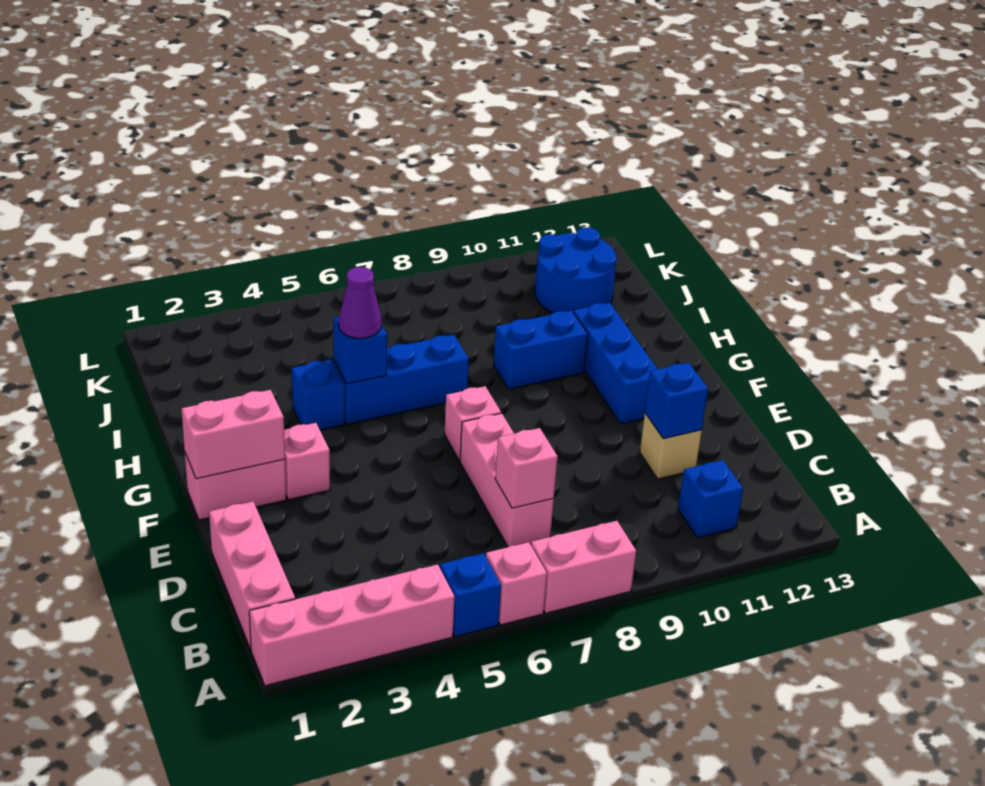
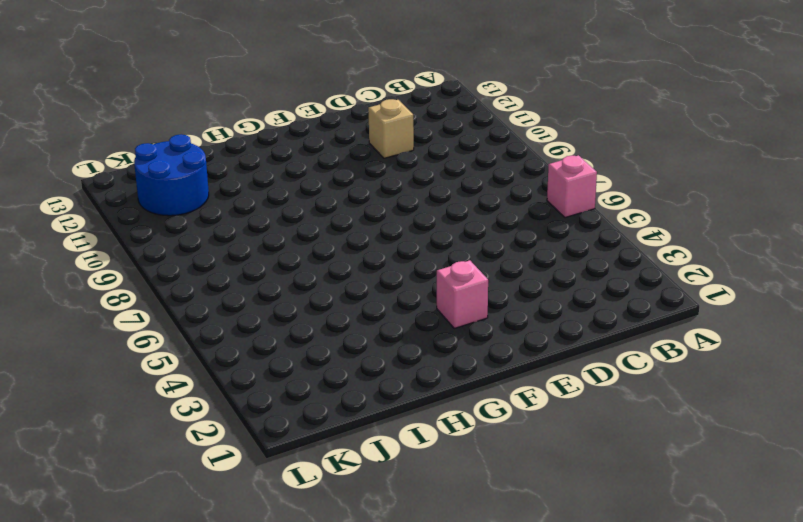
none -> pink brick A1:A4 level 1
none -> blue brick A5 level 1
none -> pink brick A7:A8 level 1

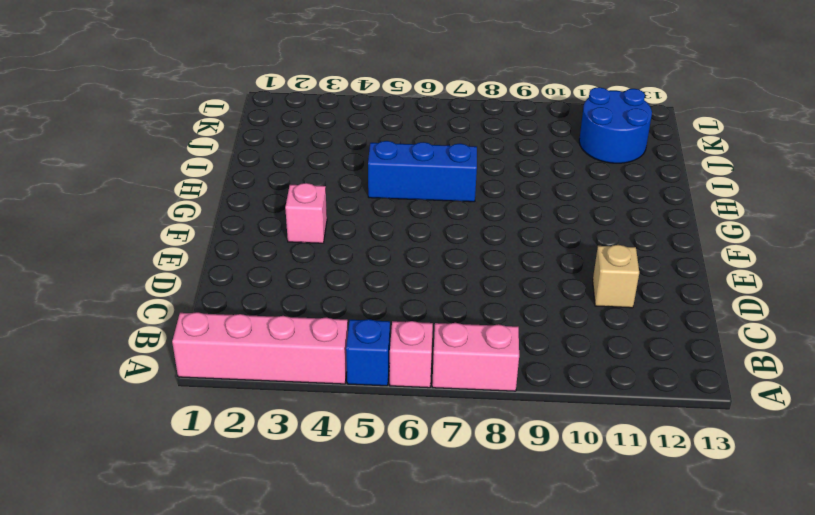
none -> pink brick B1:D1 level 1
none -> blue brick B11 level 1
none -> pink brick C7:E7 level 1

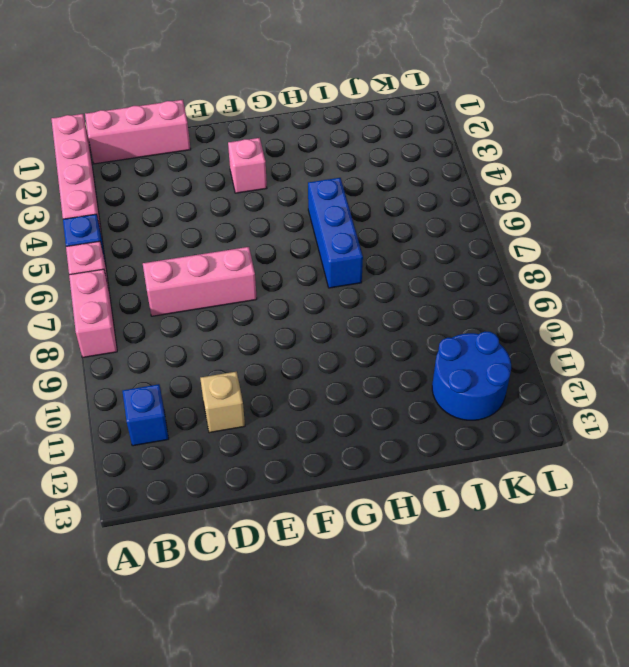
none -> pink brick F1:F2 level 1
none -> pink brick F7 level 1
none -> blue brick F11:H11 level 1

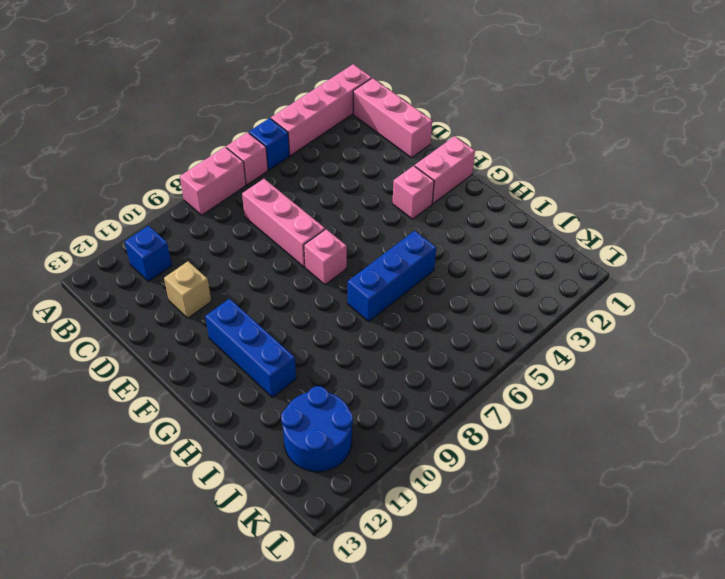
none -> blue brick H4 level 1
none -> blue brick H9:H10 level 1
none -> pink brick C7 level 2

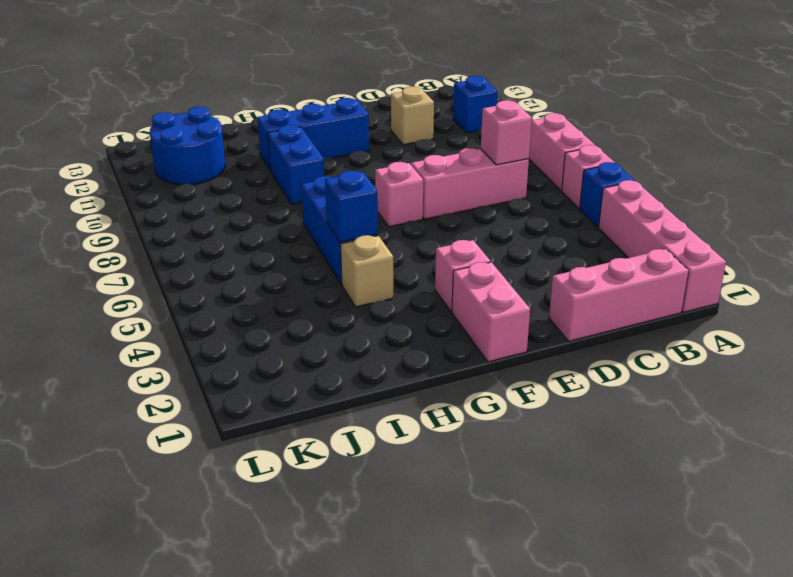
tan brick H4 level 1 -> blue brick H4 level 1
none -> blue brick D11 level 2
none -> pink brick F1:F2 level 2
none -> purple cone H5 level 3

